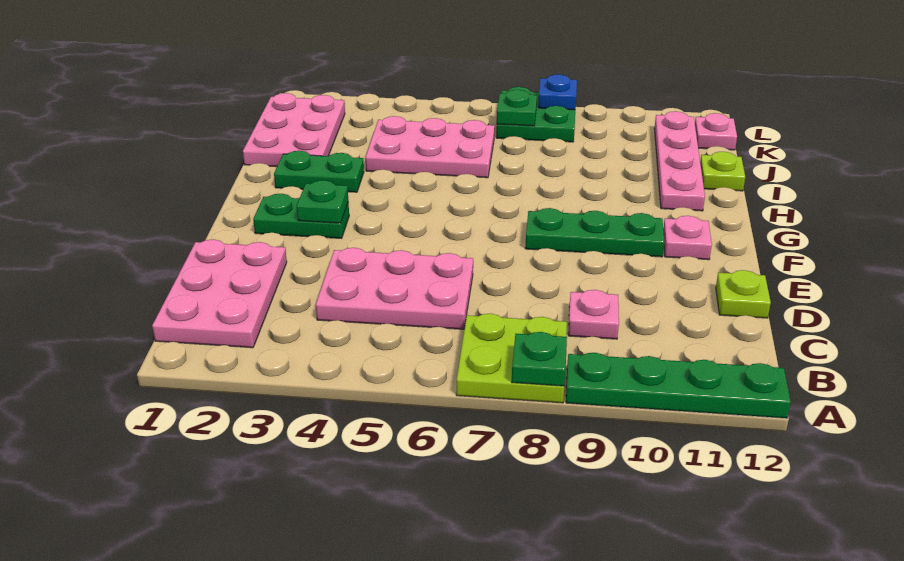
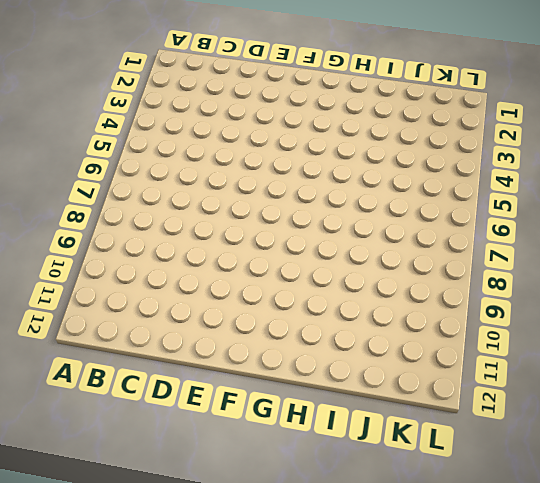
none -> lime plate A7:B8 level 1
none -> green plate A9:A12 level 1
none -> pink plate B1:D2 level 1

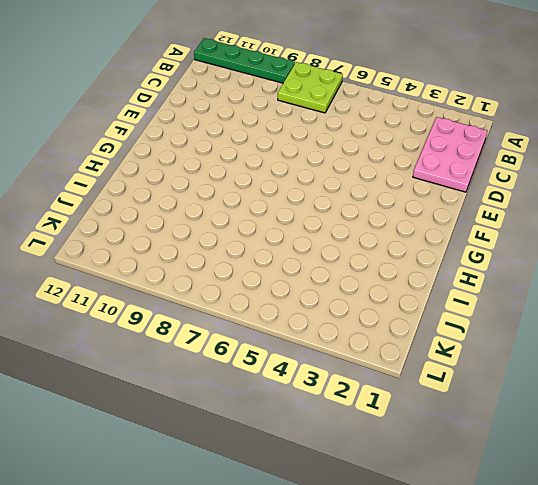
none -> pink plate C4:D6 level 1
none -> pink plate C9 level 1
none -> lime plate D12 level 1

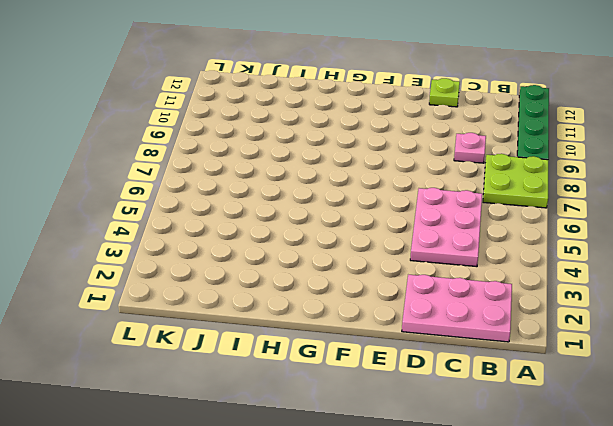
none -> green plate F2:F3 level 1
none -> green plate F8:F10 level 1
none -> pink plate F11 level 1

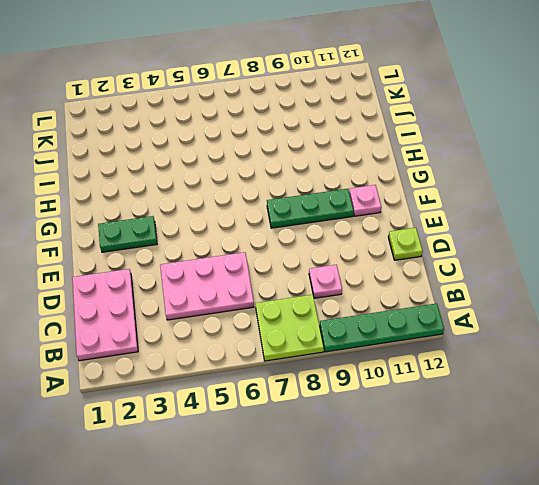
none -> green plate H2:H3 level 1
none -> pink plate H11:K11 level 1
none -> pink plate I1:K2 level 1

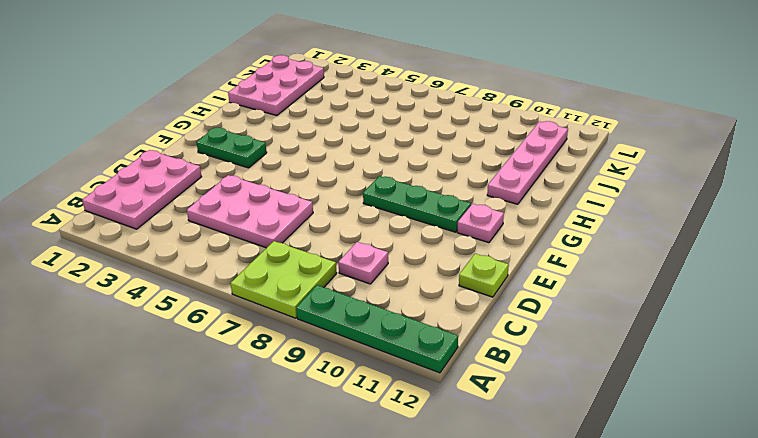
none -> green plate H2:H3 level 1
none -> pink plate I4:J6 level 1
none -> lime plate I12 level 1

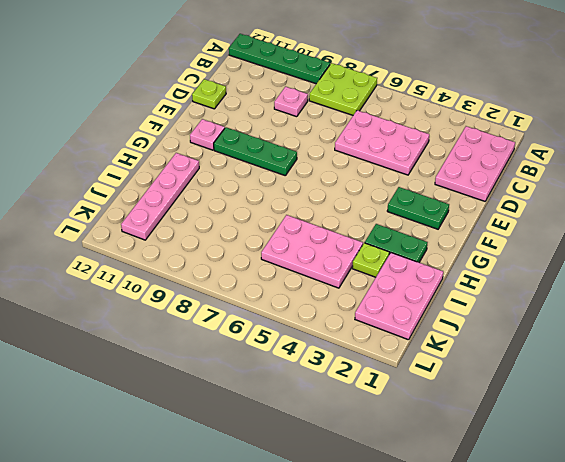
lime plate I3 level 1 -> lime plate I12 level 1
none -> green plate K7:L8 level 1
none -> pink plate K12 level 1
none -> green plate A8 level 2

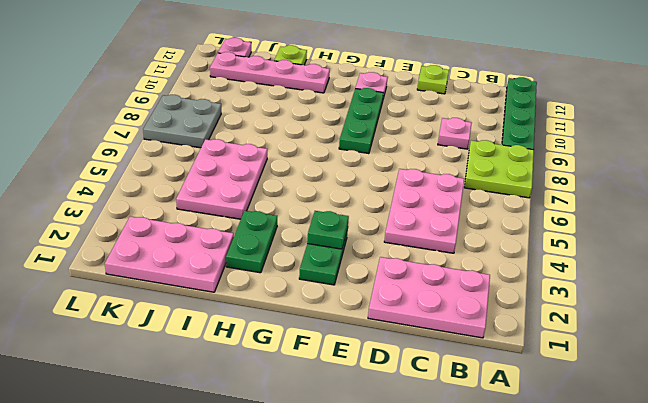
grey plate K7:L8 level 1 -> green plate K7:L8 level 1
none -> green plate A8 level 2
none -> green plate K7 level 2
none -> blue plate L8 level 2

